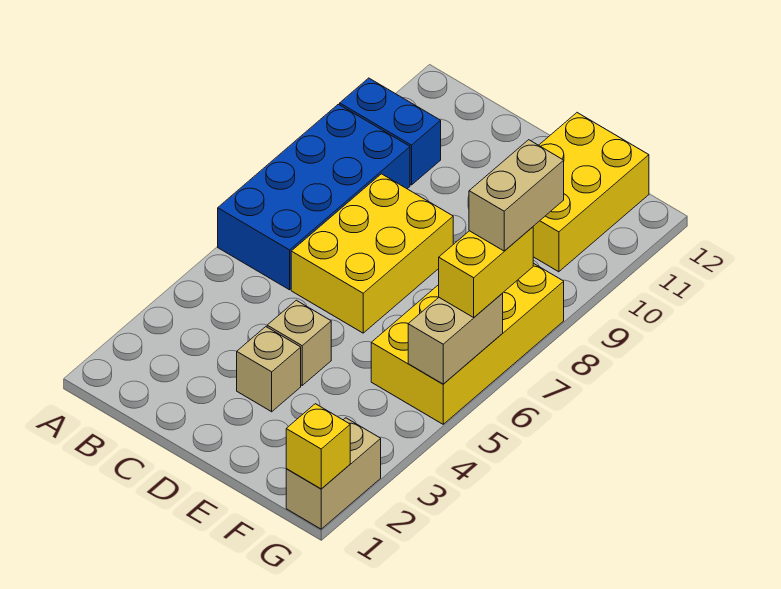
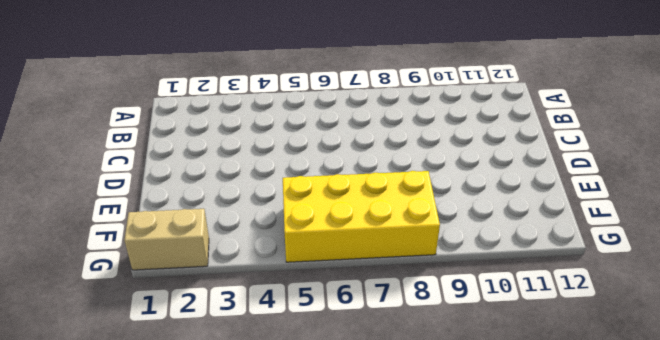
none -> blue brick A6:B9 level 1
none -> blue brick A10:B10 level 1
none -> yellow brick C6:D8 level 1

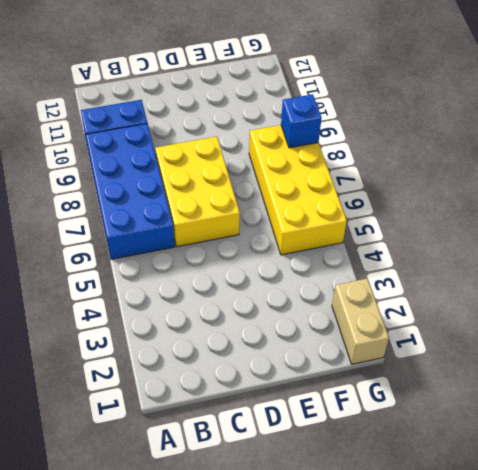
blue brick G8 level 2 -> none
none -> tan brick D3 level 1
none -> tan brick D4 level 1
none -> yellow brick E10:F12 level 1

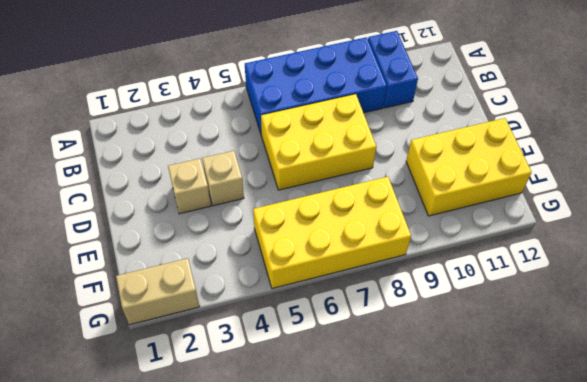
none -> yellow brick G1 level 2
none -> tan brick G5:G6 level 2
none -> yellow brick G6:G7 level 3

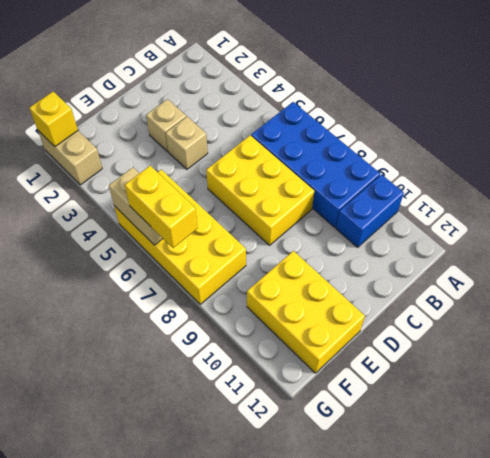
none -> tan brick G7:G8 level 4

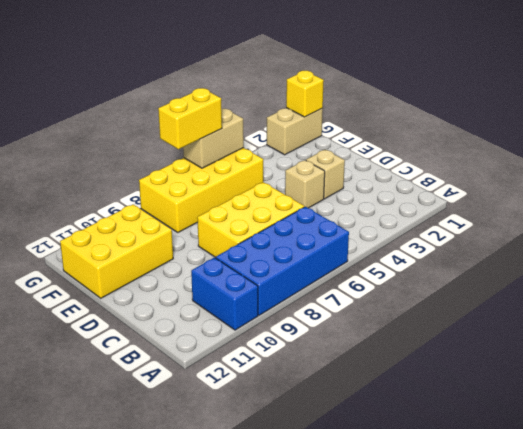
none -> tan brick G7:G8 level 4

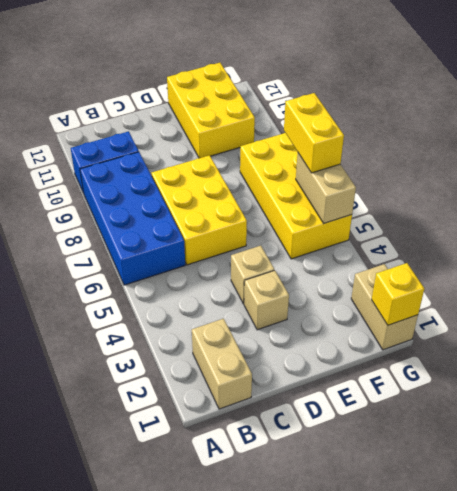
tan brick B1:B2 level 1 -> tan brick G7:G8 level 4

